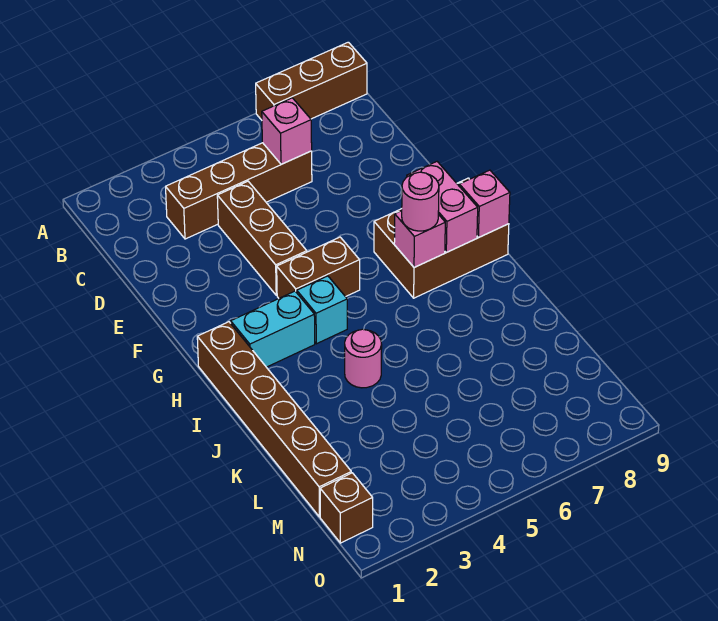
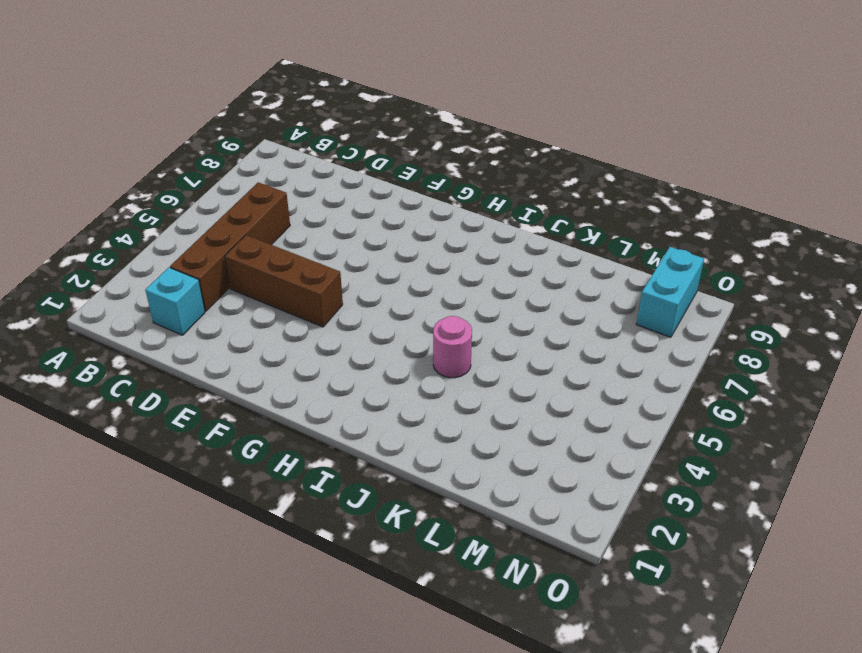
cyan brick C2 level 1 -> cyan brick H4 level 1
cyan brick N8:N9 level 1 -> cyan brick H2:H3 level 1
none -> brown brick A7:A9 level 1
none -> brown brick G4:G5 level 1
none -> brown brick G7:H9 level 1

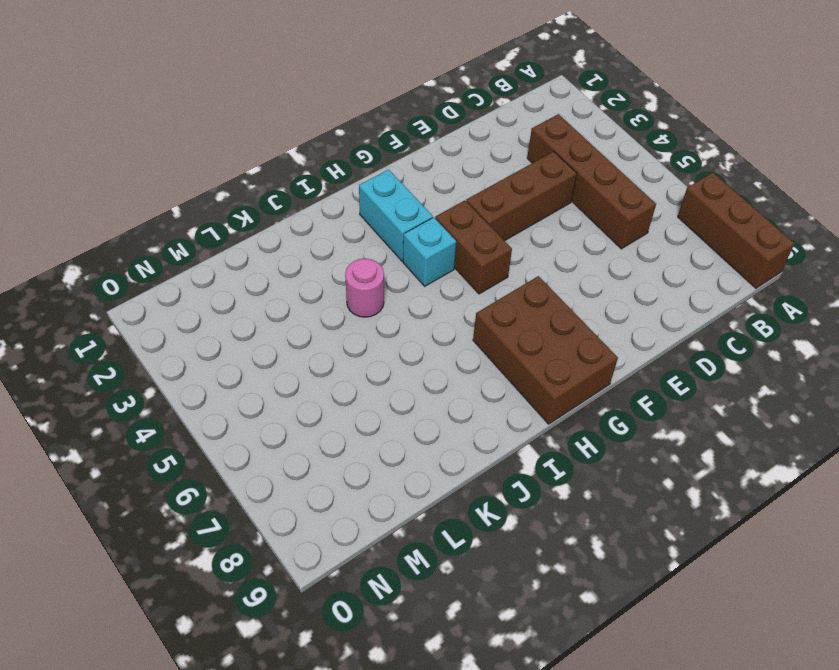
none -> brown brick H1:M1 level 1
none -> brown brick N1 level 1
none -> pink brick C6 level 2

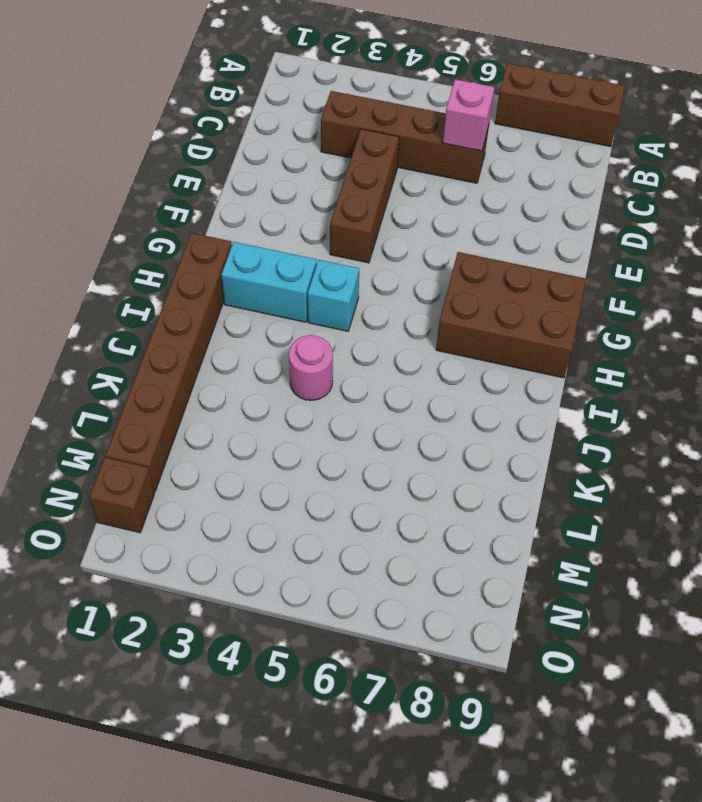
none -> brown brick G4:G5 level 1
none -> pink brick G8:H8 level 2
none -> pink brick H7 level 2

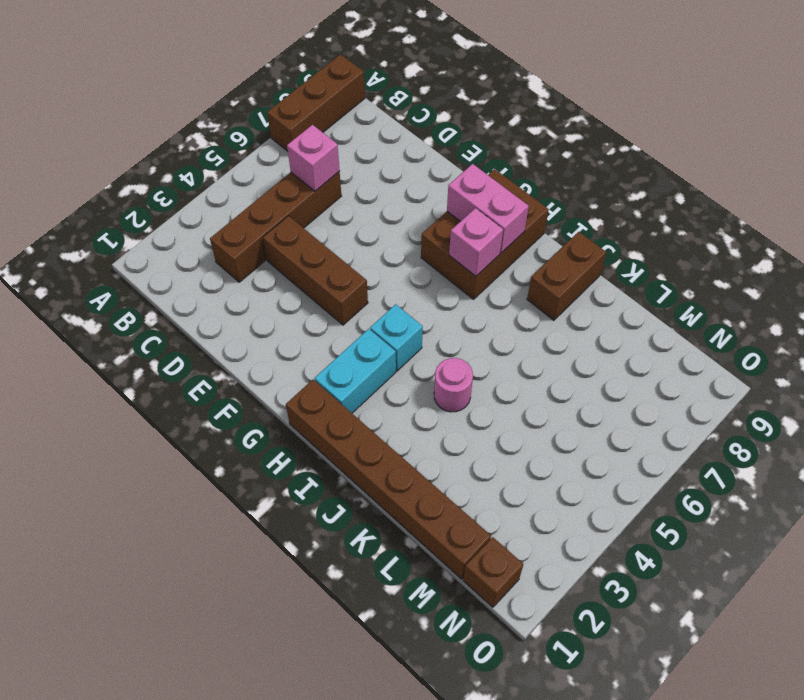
brown brick J8:J9 level 1 -> brown brick G4:G5 level 1
none -> pink brick H9 level 2
none -> pink round brick H7 level 3

